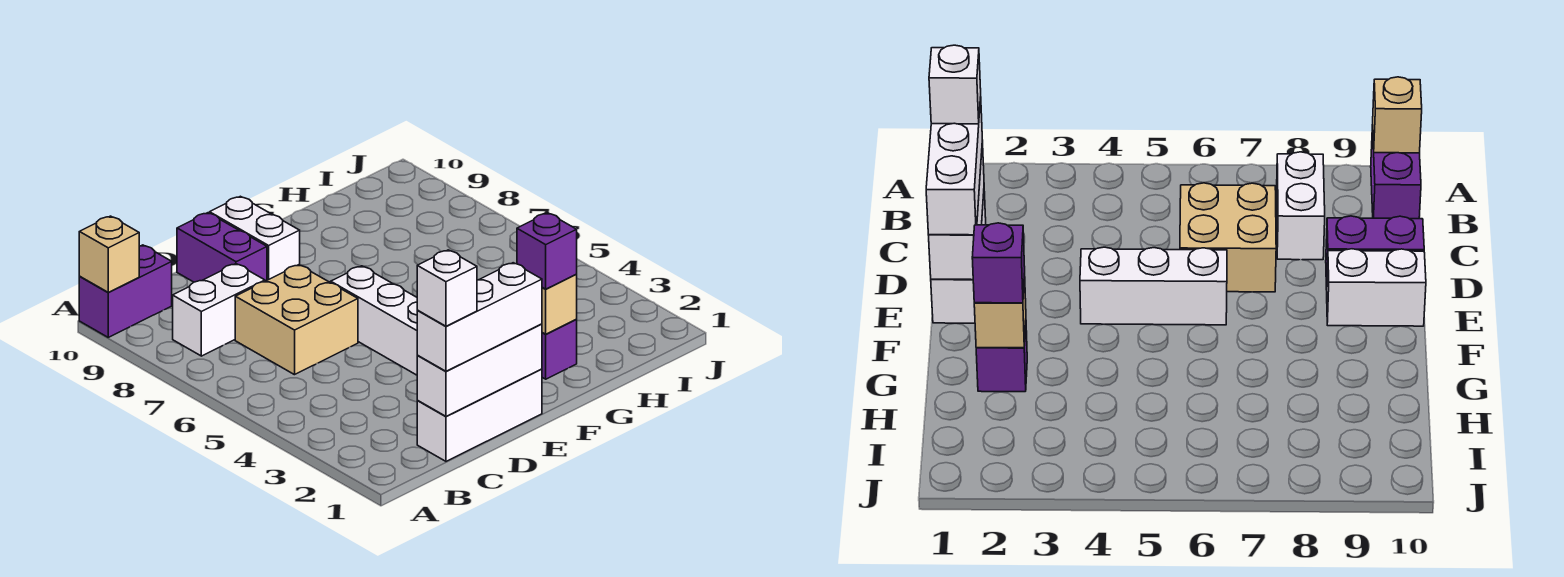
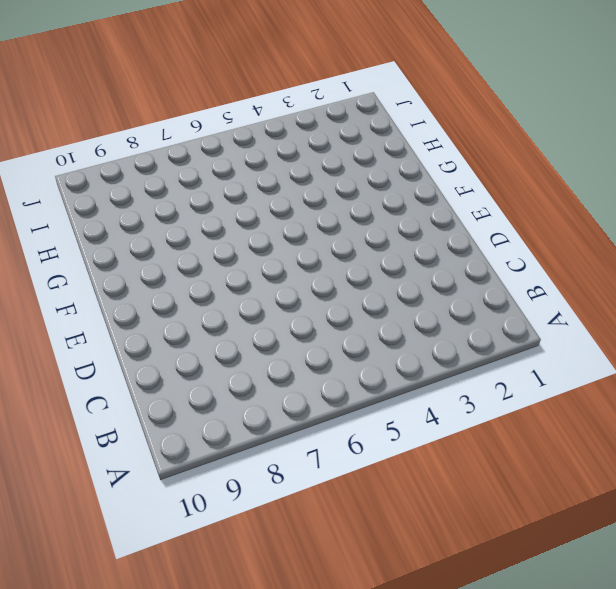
none -> purple brick A10:B10 level 1
none -> white brick B8:C8 level 1
none -> white brick C1:E1 level 1

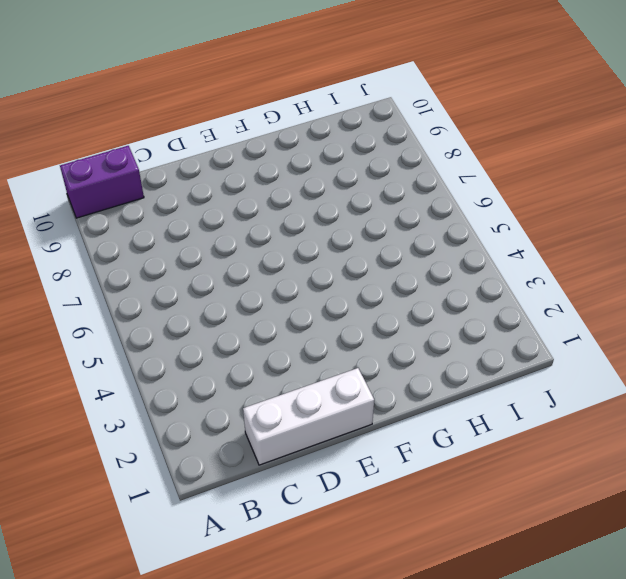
none -> white brick B8:C8 level 1
none -> tan brick C6:D7 level 1
none -> purple brick D9:D10 level 1

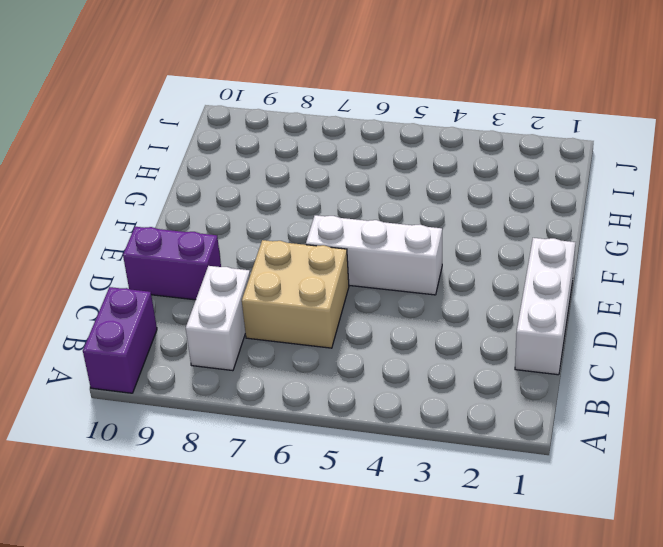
none -> white brick E9:E10 level 1
none -> purple brick G2 level 1
none -> tan brick A10 level 2

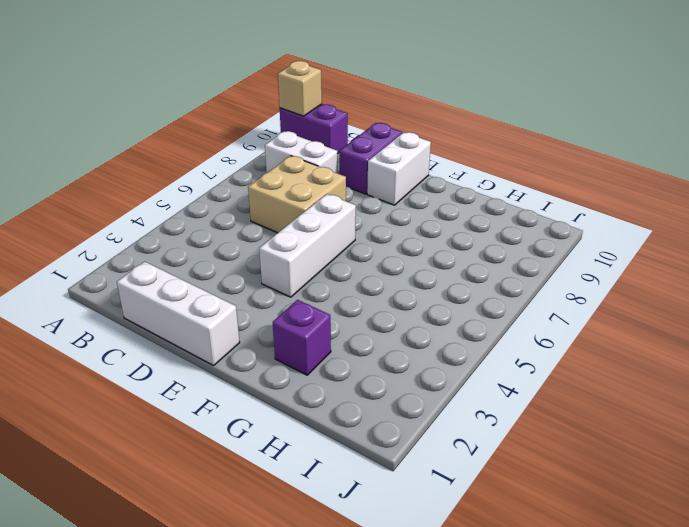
none -> white brick C1:E1 level 2
none -> tan brick G2 level 2
none -> white brick C1:E1 level 3

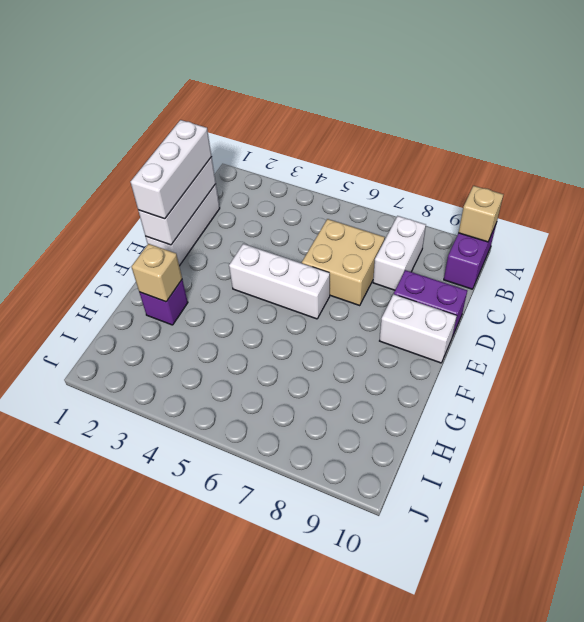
none -> purple brick G2 level 3
none -> white brick C1 level 4

